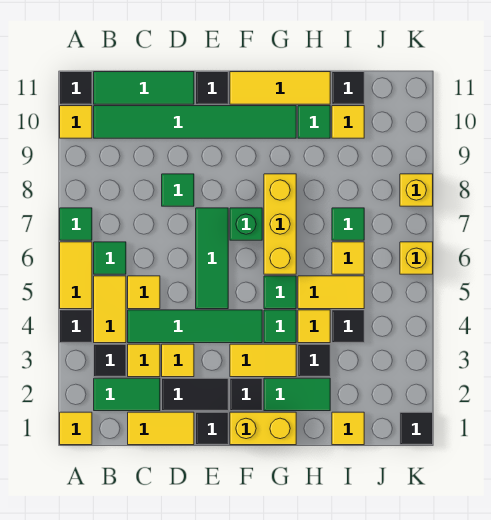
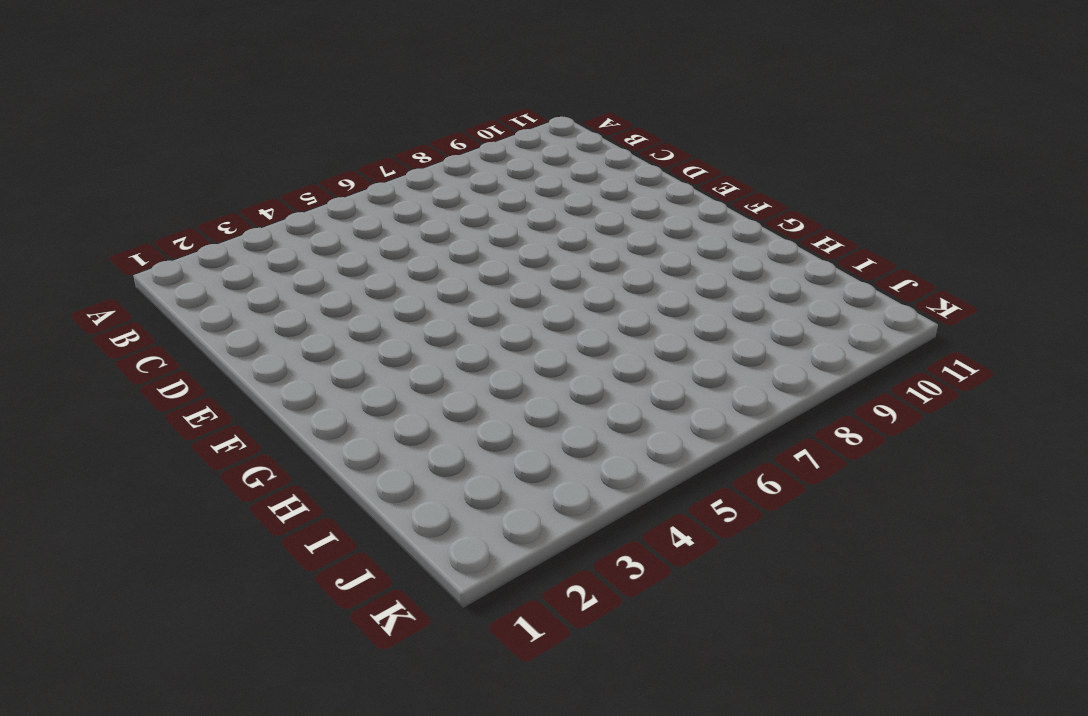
none -> yellow tile A1 level 1
none -> black tile A4 level 1
none -> yellow tile A5:A6 level 1
none -> green tile A7 level 1

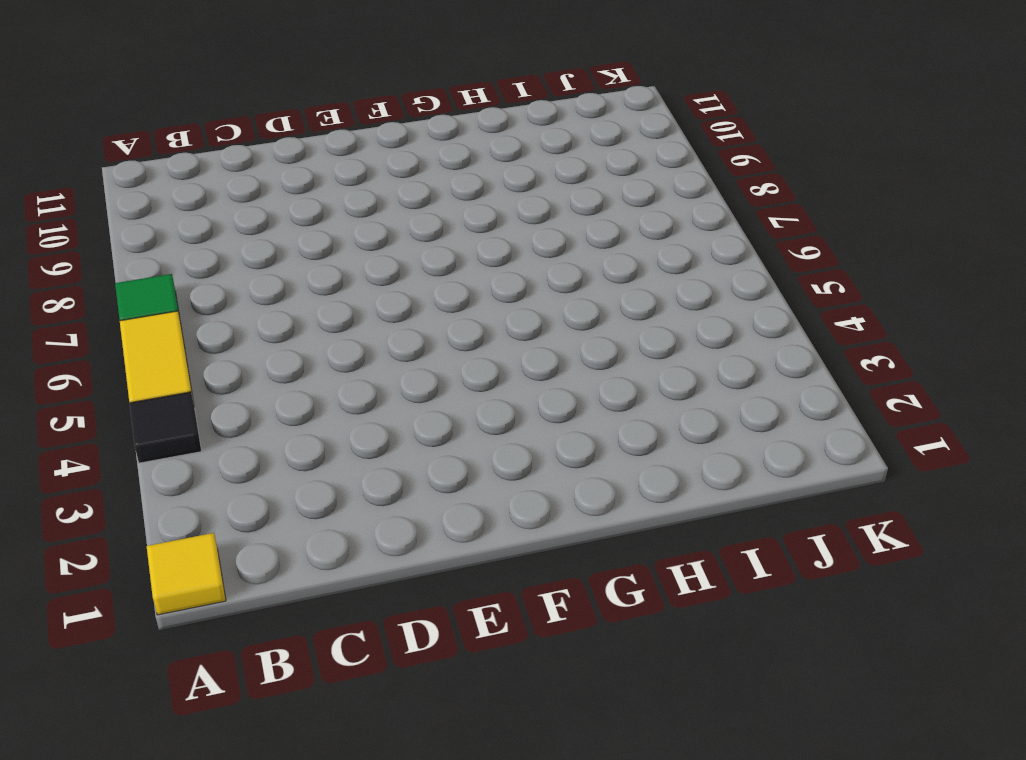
none -> yellow tile A10 level 1
none -> black tile A11 level 1
none -> green tile B2:C2 level 1
none -> black tile B3 level 1

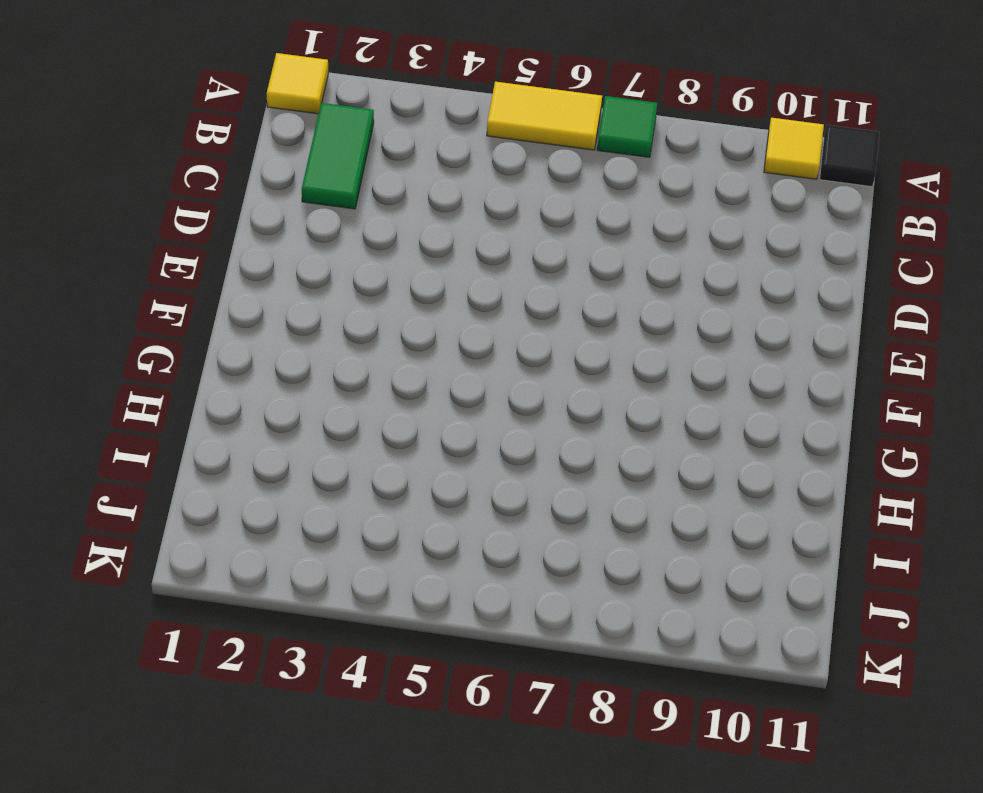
none -> black tile A4 level 1
none -> black tile B3 level 1
none -> yellow tile B4:B5 level 1
none -> green tile B6 level 1

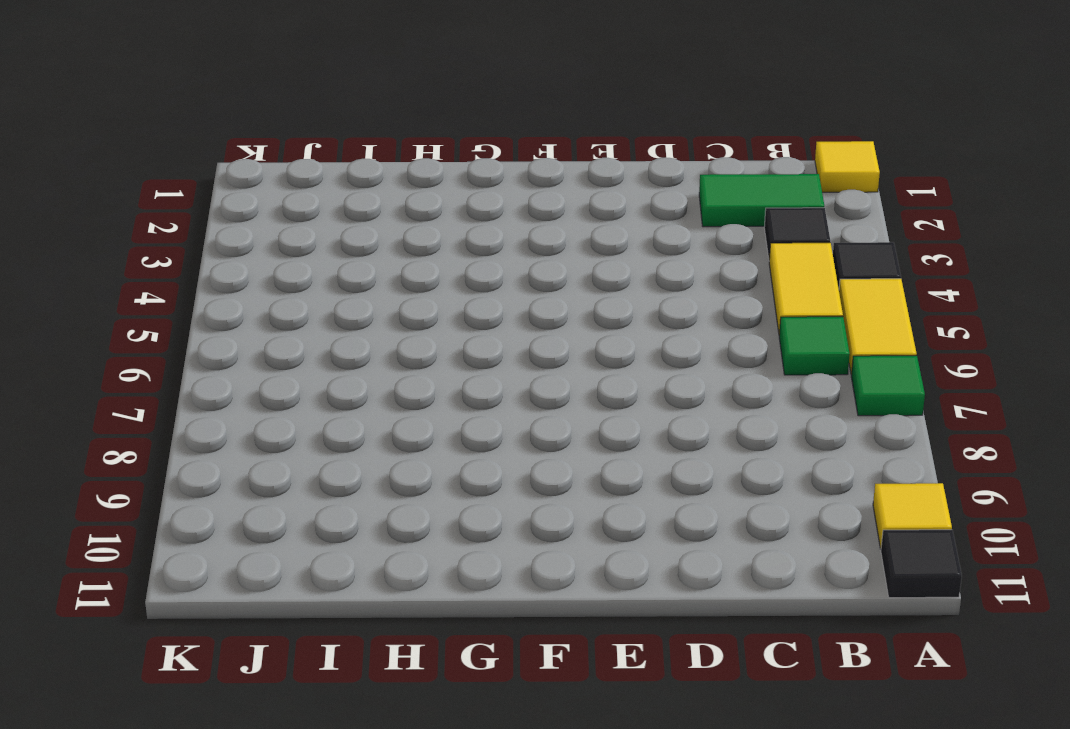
none -> green tile B10:G10 level 1
none -> green tile B11:D11 level 1
none -> yellow tile C1:D1 level 1
none -> yellow tile C3 level 1

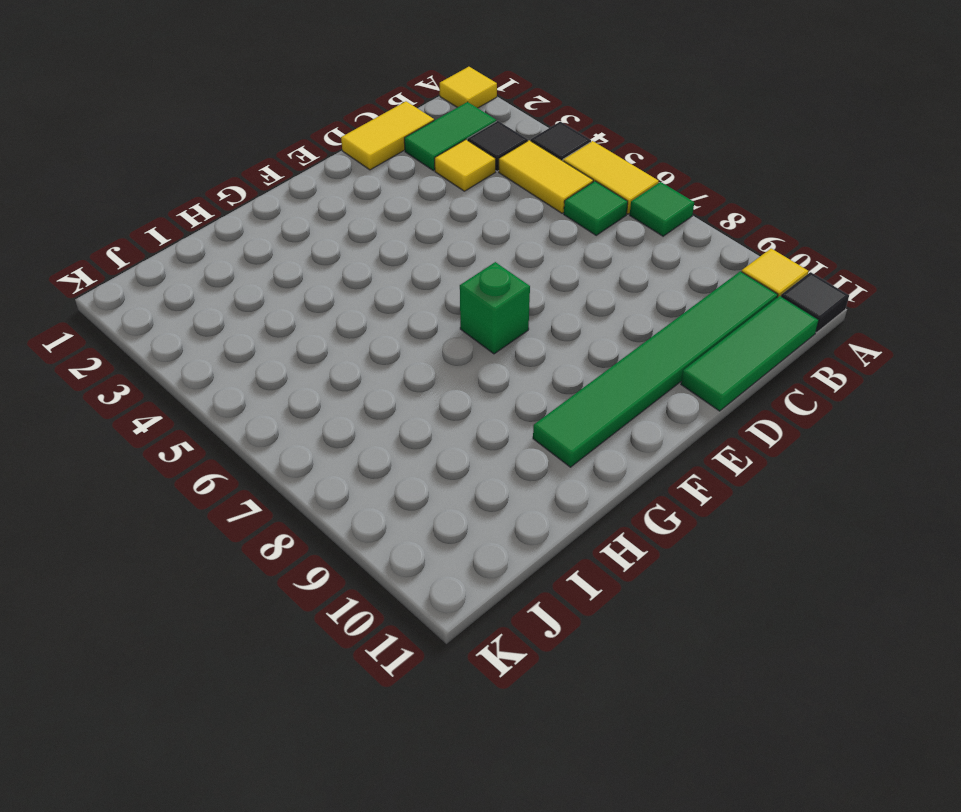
none -> green tile C4:F4 level 1
none -> yellow tile C5 level 1
none -> black tile D2:E2 level 1
none -> yellow tile D3 level 1

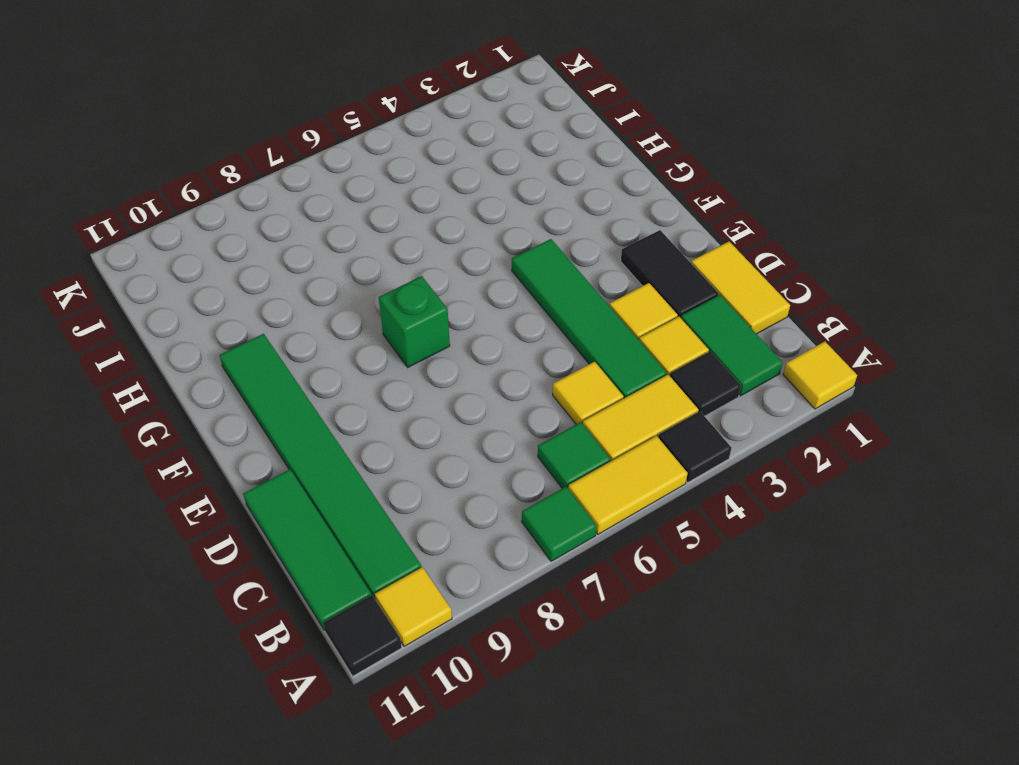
none -> green tile D8 level 1
none -> black tile E1 level 1
none -> green tile E5:E7 level 1
none -> black tile E11 level 1

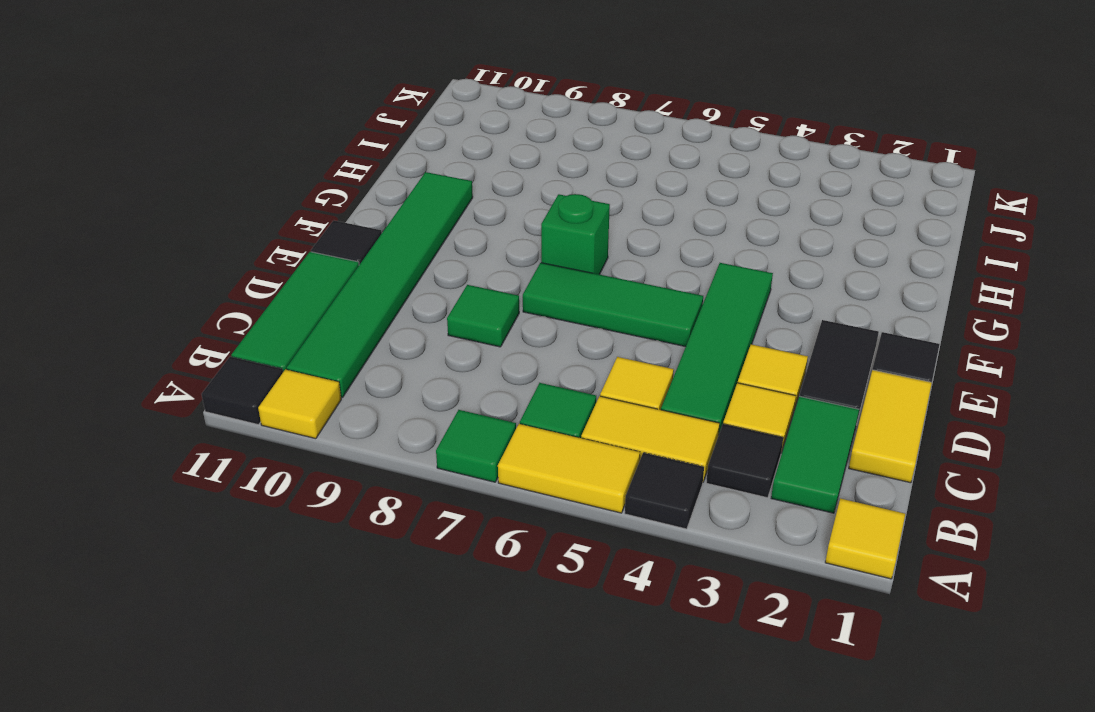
none -> yellow brick F1:G1 level 1
none -> black tile F2 level 1
none -> yellow tile F3:G3 level 1
none -> yellow tile F11:H11 level 1

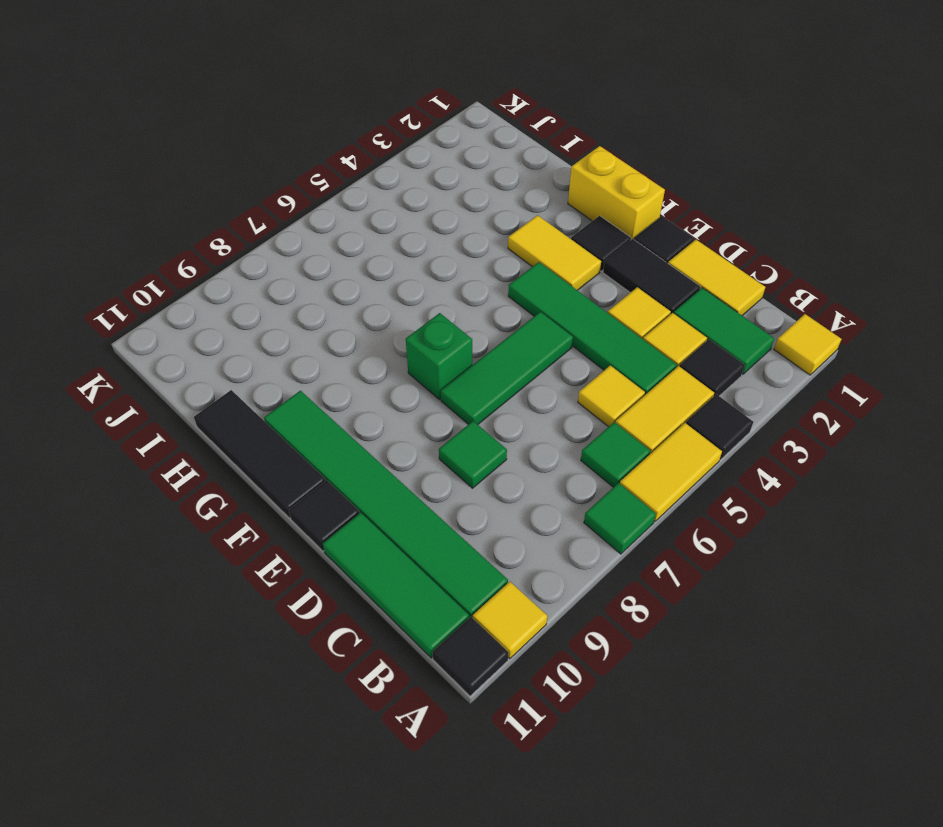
black tile F11:H11 level 1 -> yellow tile F11:H11 level 1
none -> green tile G2:H2 level 1
none -> green tile G4 level 1
none -> green tile G5 level 1
none -> yellow brick G6:G8 level 1

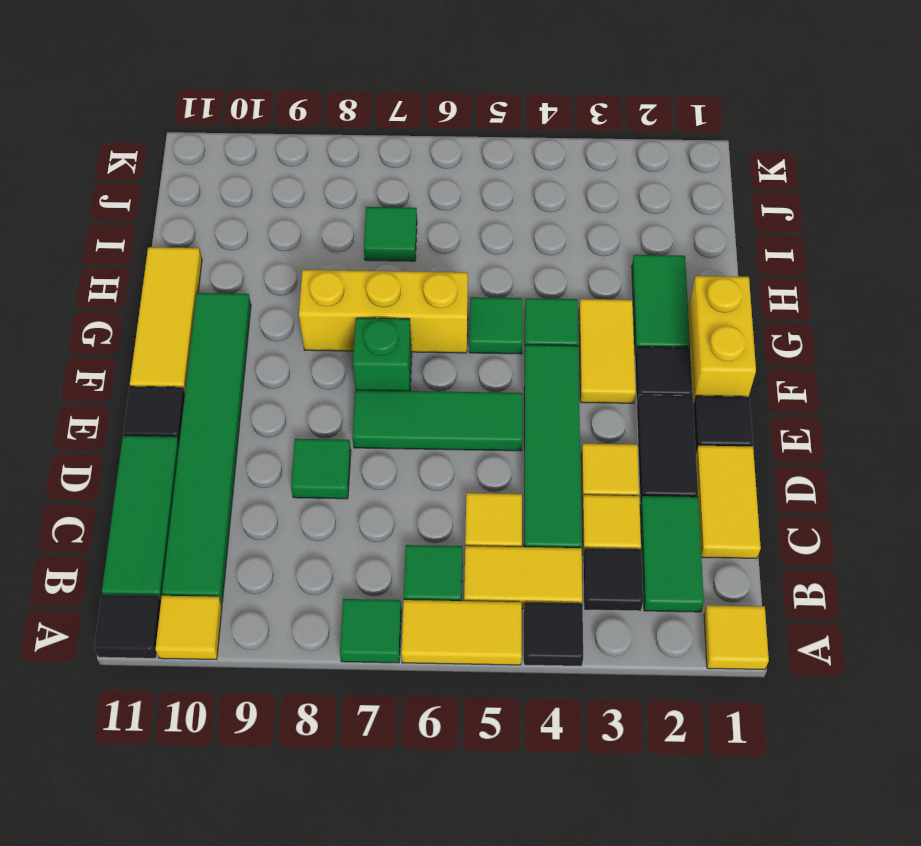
none -> black tile H3 level 1
none -> yellow tile H4 level 1
none -> yellow tile H5:I5 level 1
none -> green tile H10 level 1

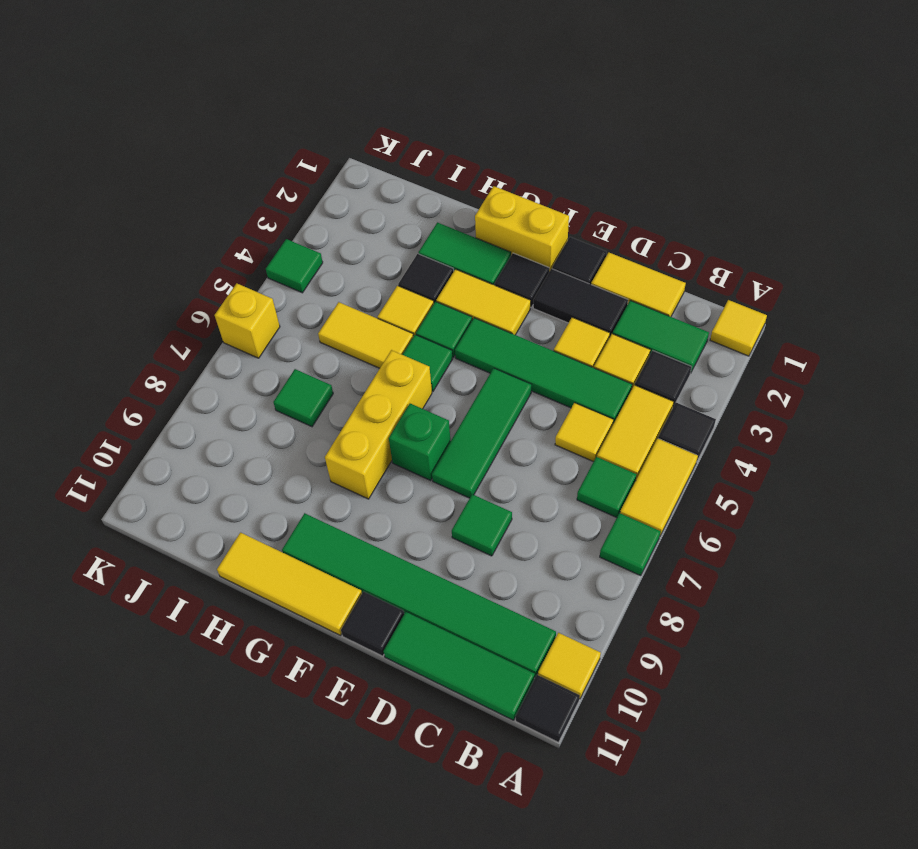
green tile K4 level 1 -> green tile H10 level 1
none -> yellow tile I1 level 1
none -> black tile I4 level 1
none -> yellow tile I6 level 1
none -> yellow tile I10 level 1

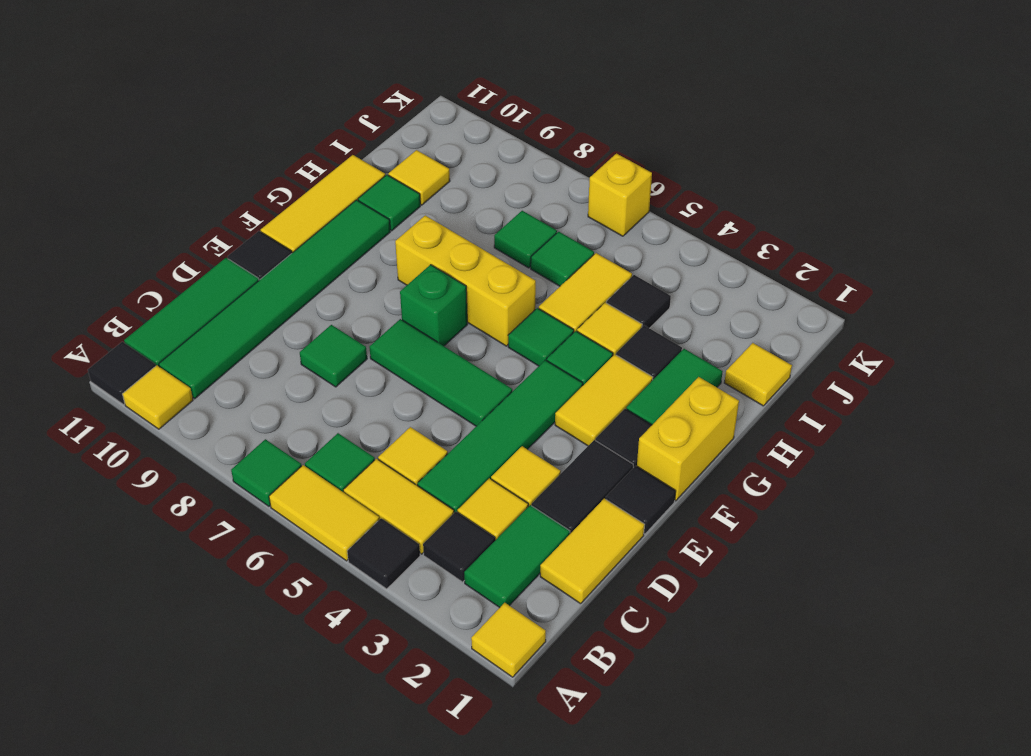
green tile I6 level 1 -> yellow tile I6 level 1
none -> black tile I11 level 1
none -> black tile K1 level 1
none -> yellow brick K8 level 1

